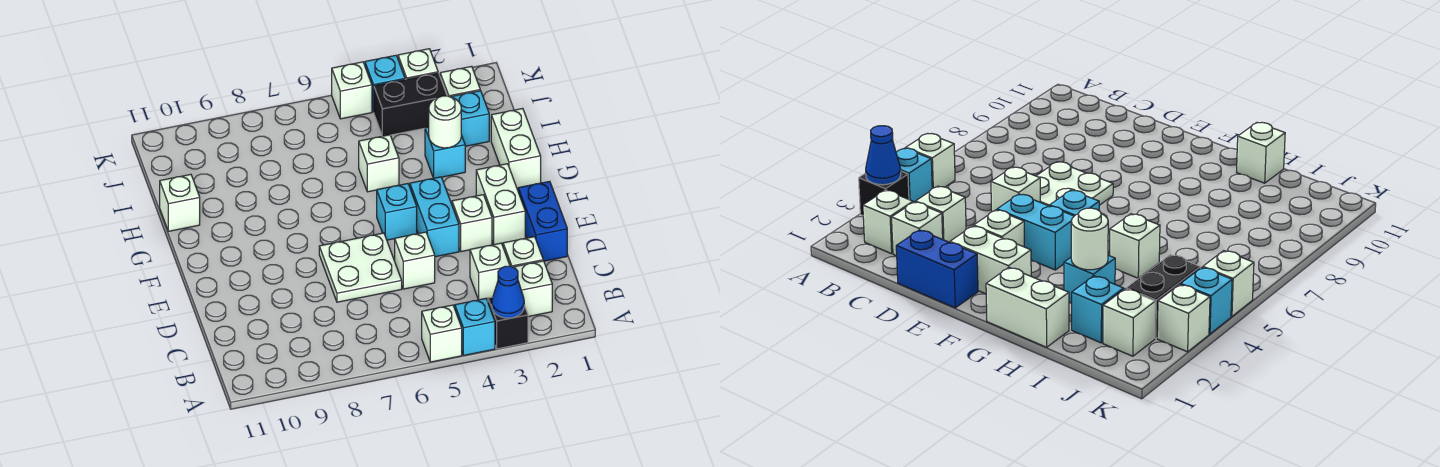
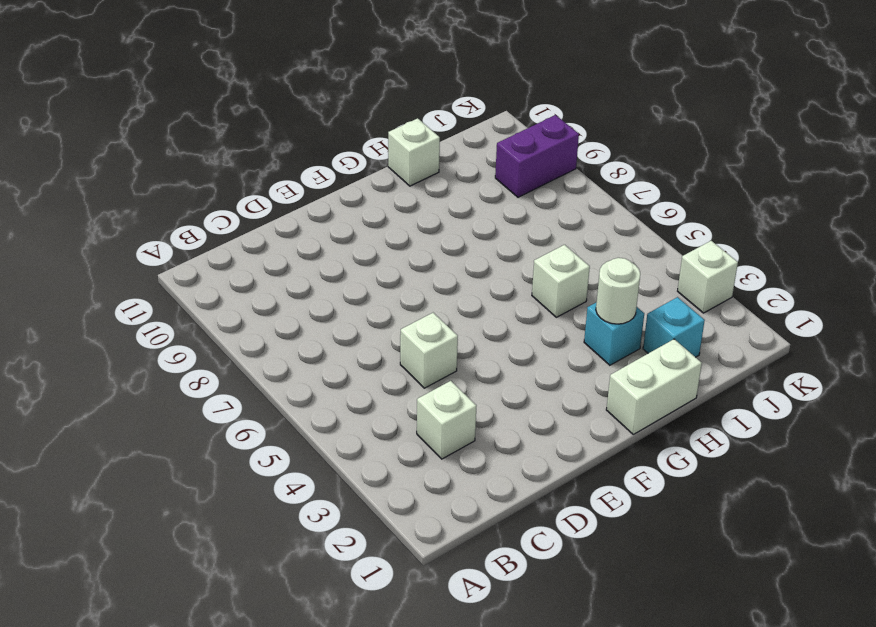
purple brick J9:K9 level 1 -> none
none -> black brick A3 level 1
none -> cyan brick A4 level 1
none -> white brick A5 level 1

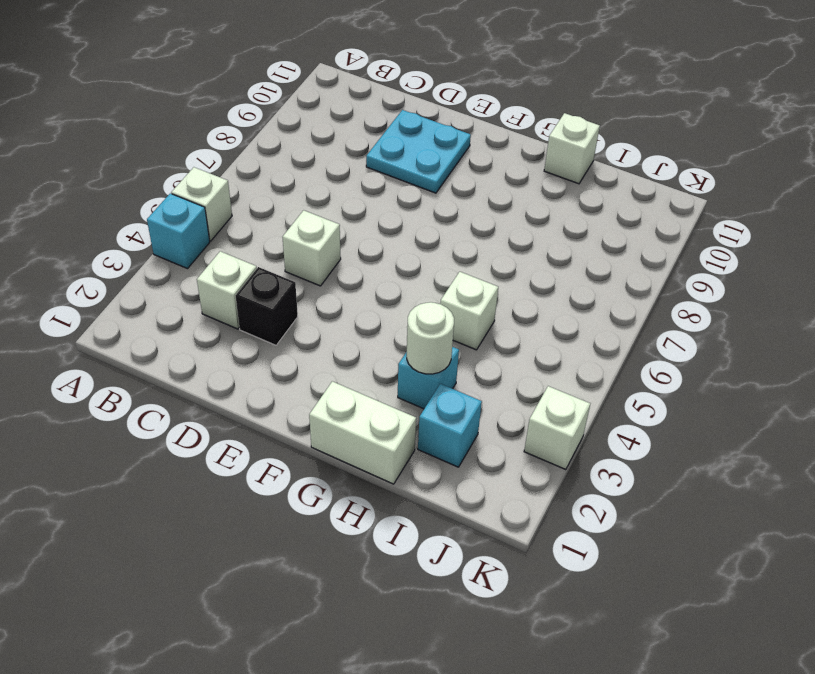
black brick D3 level 1 -> black brick A3 level 1
cyan plate D9:E10 level 1 -> none
none -> white brick B2 level 1
none -> white brick C2 level 1
none -> blue brick D1:E1 level 1

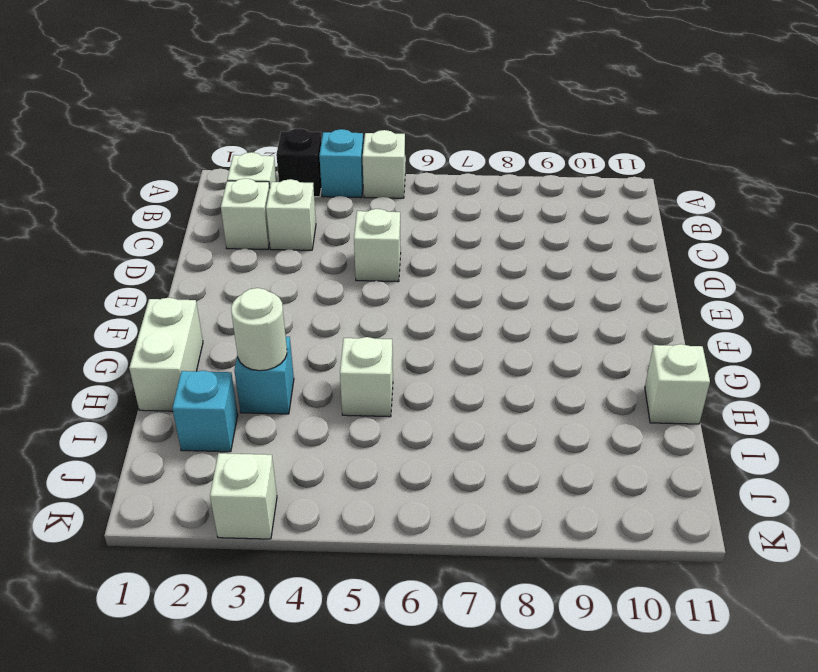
none -> blue brick D1:E1 level 1
none -> white plate D6:E7 level 1
none -> white brick E2:F2 level 1

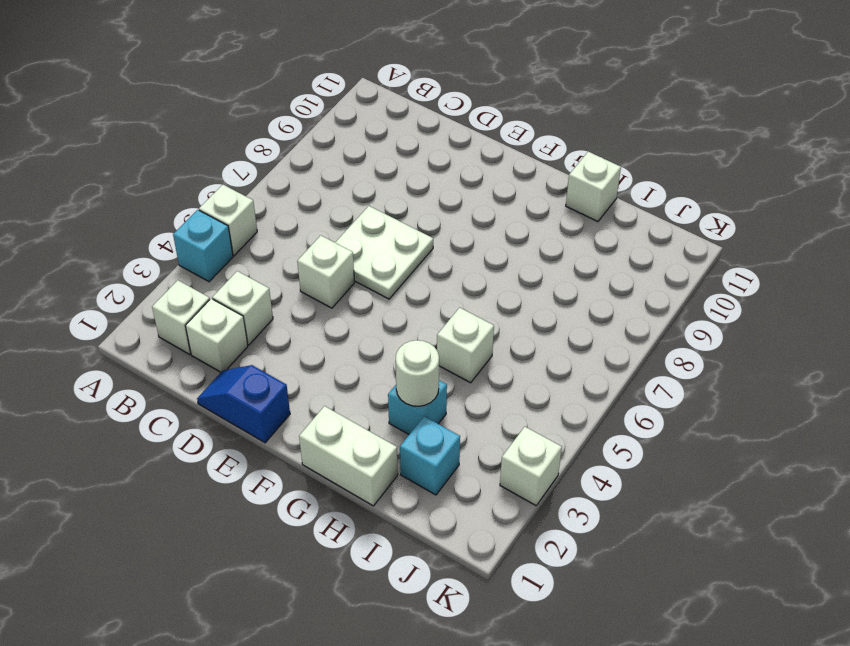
blue slope D1:E1 level 1 top E -> blue brick D1:E1 level 1
none -> black brick A3 level 1
none -> white brick E2:F2 level 1
none -> white brick E3 level 1

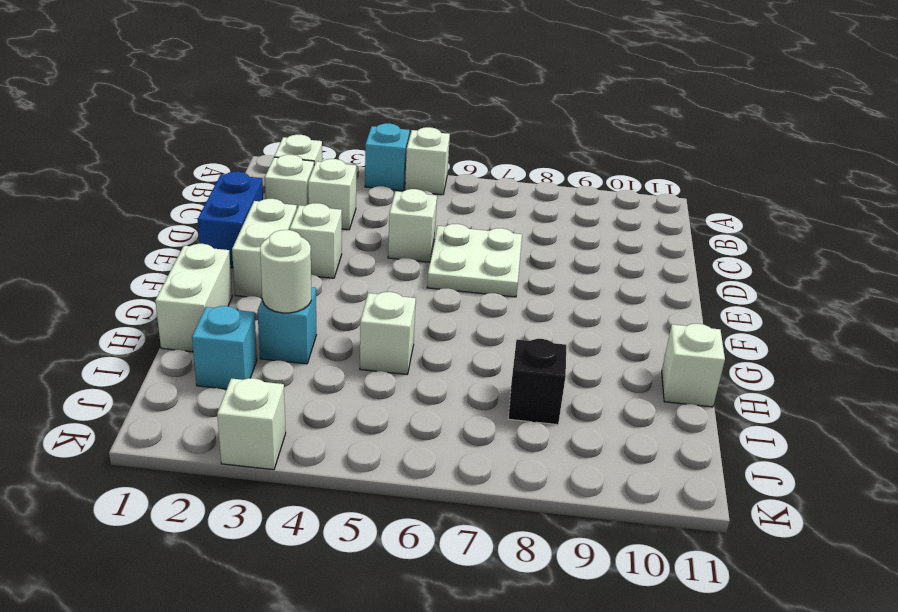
black brick I8 level 1 -> black brick A3 level 1
none -> cyan brick E4:F4 level 1
none -> cyan brick F5 level 1
none -> white brick J2 level 1

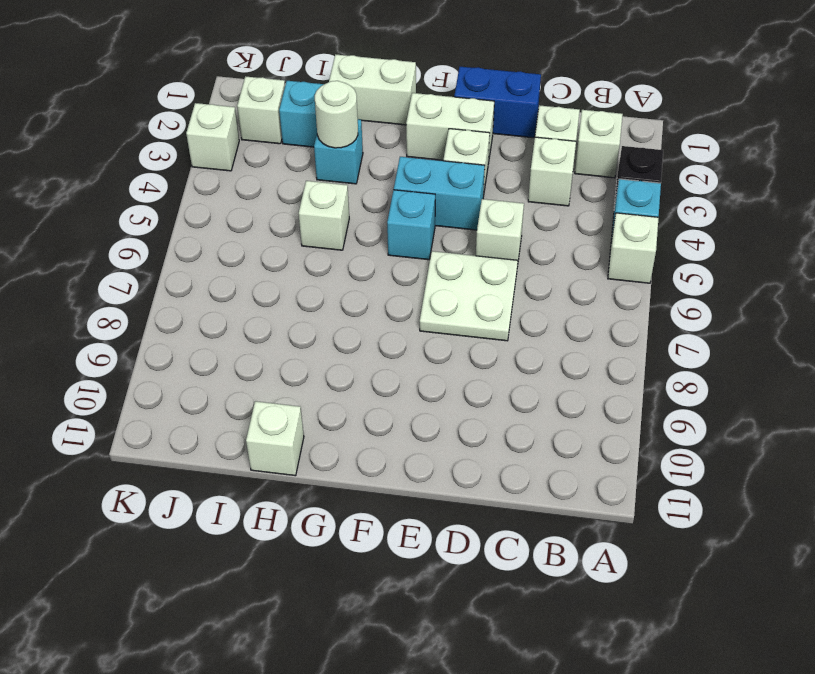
none -> black brick J3:J4 level 1
none -> cyan brick K4 level 1
none -> white brick K5 level 1

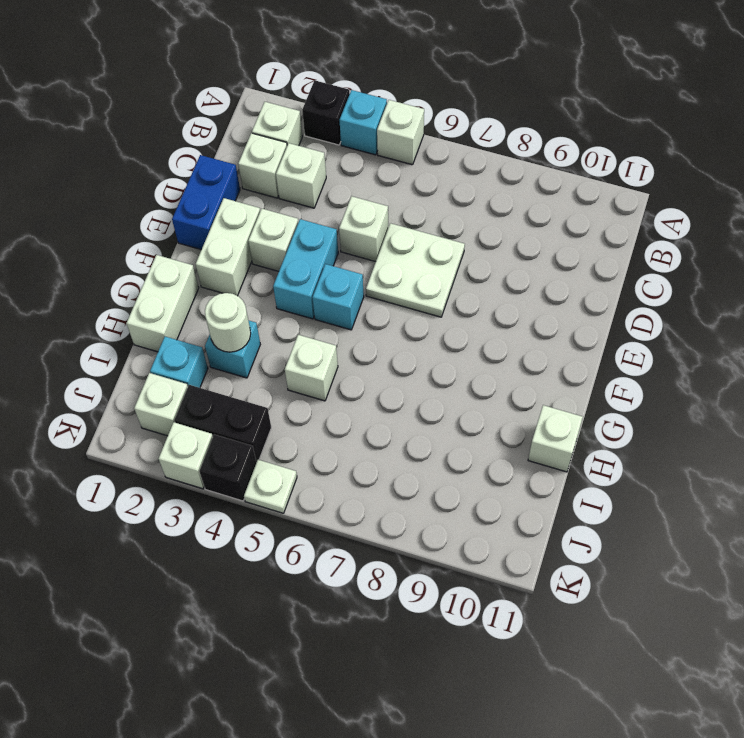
black brick K4 level 1 -> cyan brick K4 level 1
white plate K5 level 1 -> white brick K5 level 1
none -> blue cone A3 level 2

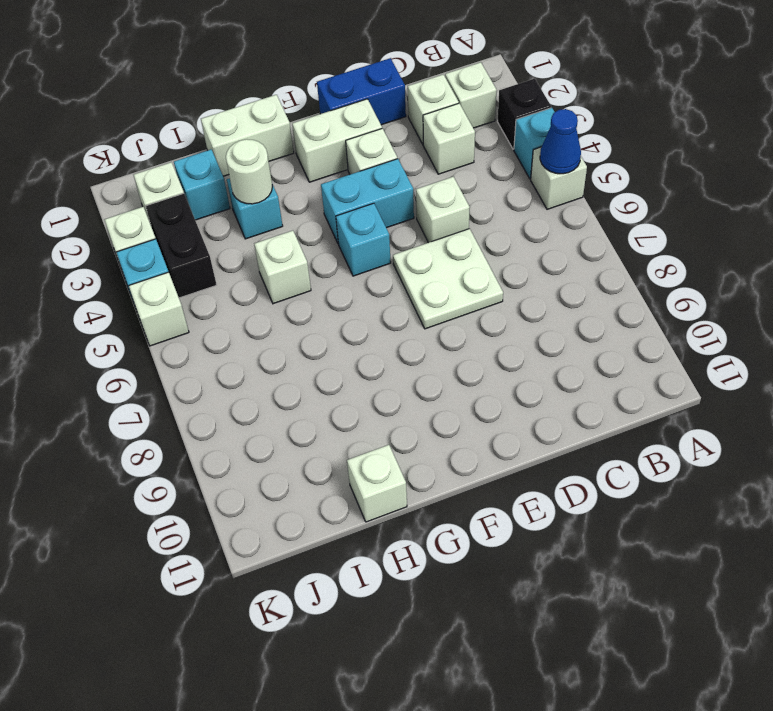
blue cone A5 level 2 -> blue cone A3 level 2

